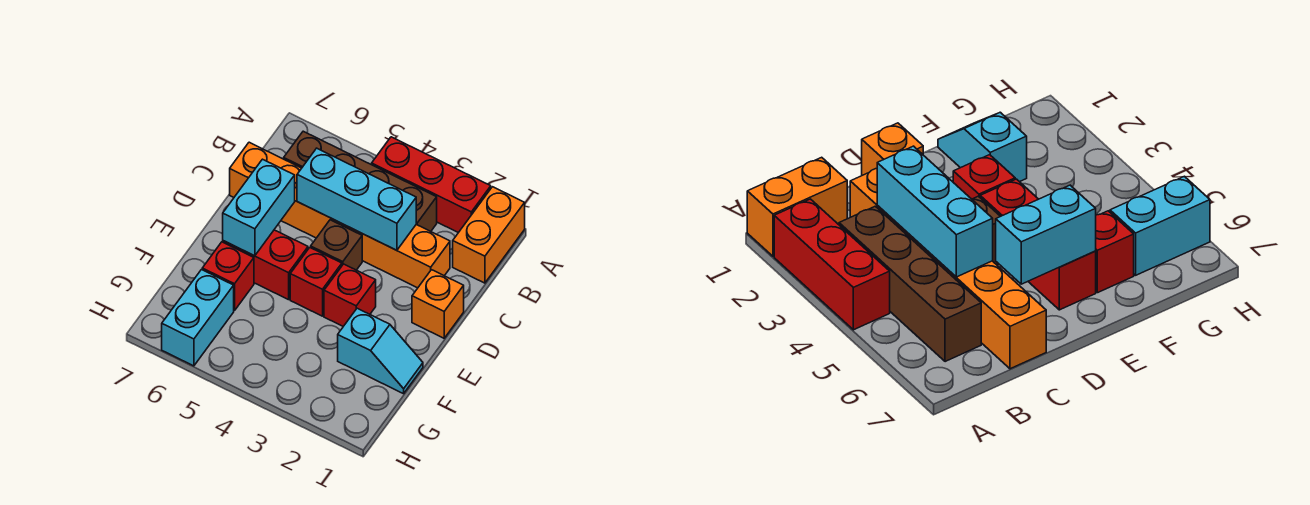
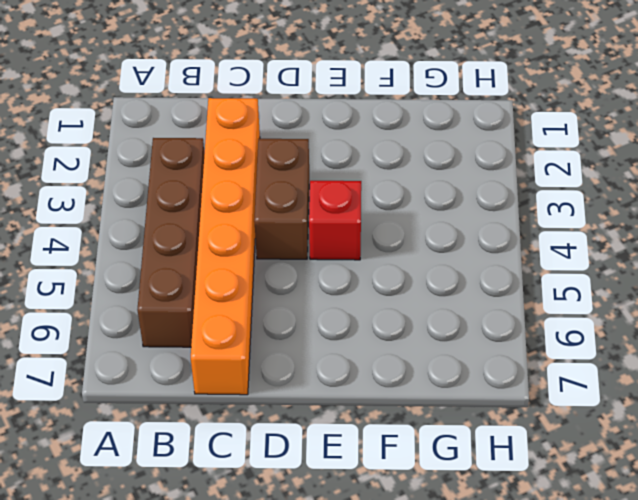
brown brick D3:D4 level 1 -> brown brick D4 level 1
none -> orange brick A1:B1 level 1
none -> red brick A2:A4 level 1
none -> orange brick D1 level 1

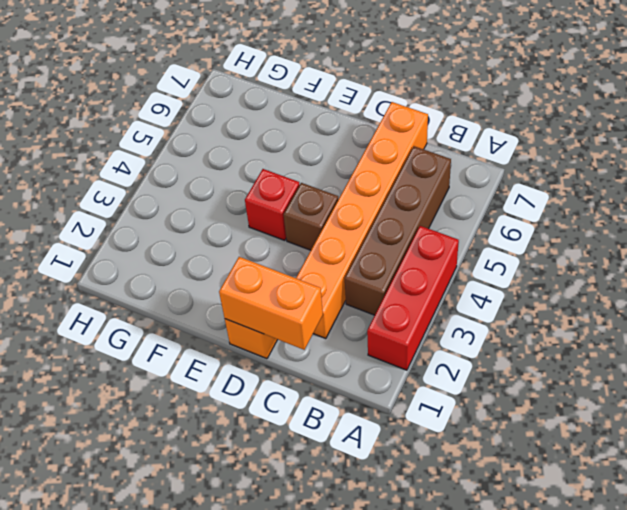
orange brick C1:D1 level 2 -> orange brick A1:B1 level 1
none -> red brick E3 level 1
none -> red brick E5:E6 level 1
none -> cyan slope F1:F2 level 1 top 2

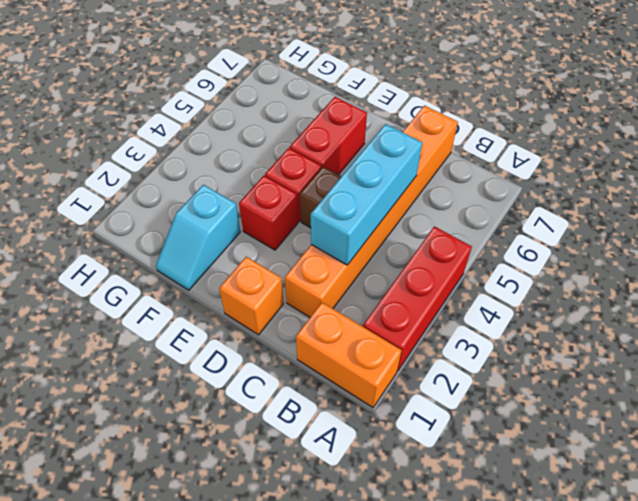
none -> brown brick B3:B6 level 1
none -> red brick F6 level 1
none -> cyan brick G6:H6 level 1

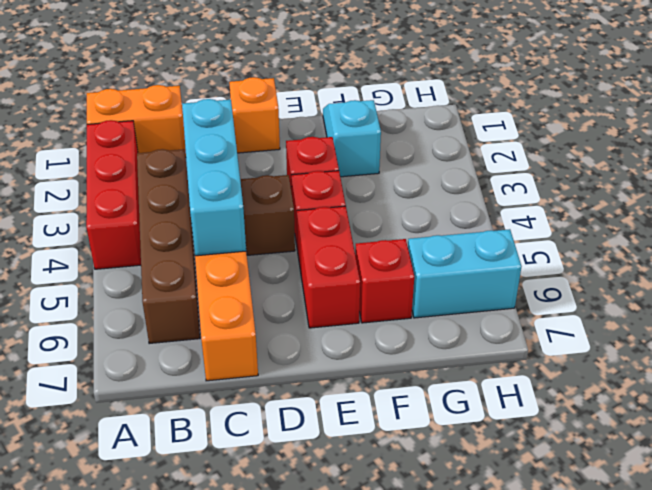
none -> cyan brick D6:E6 level 2

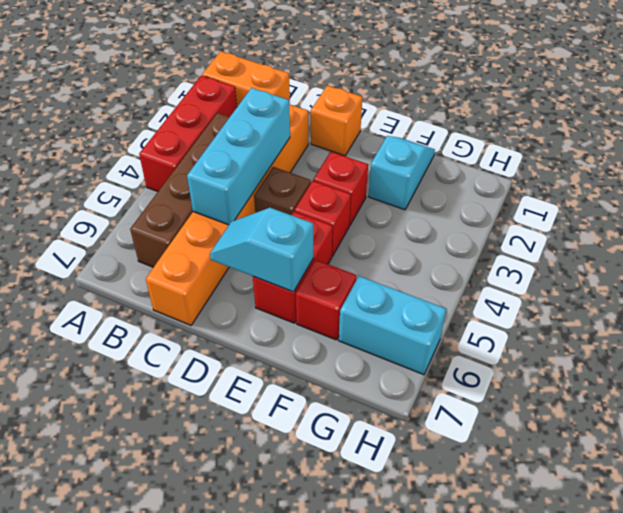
cyan slope D6:E6 level 2 top E -> cyan brick D6:E6 level 2

